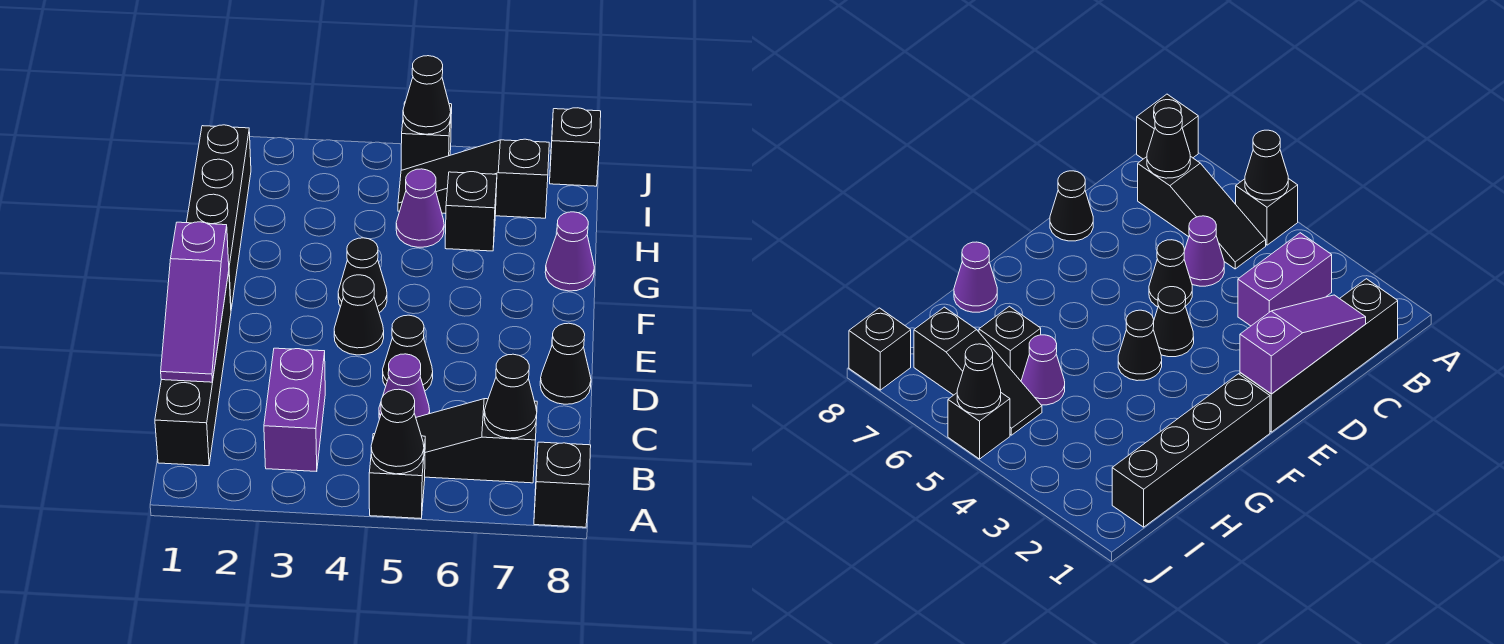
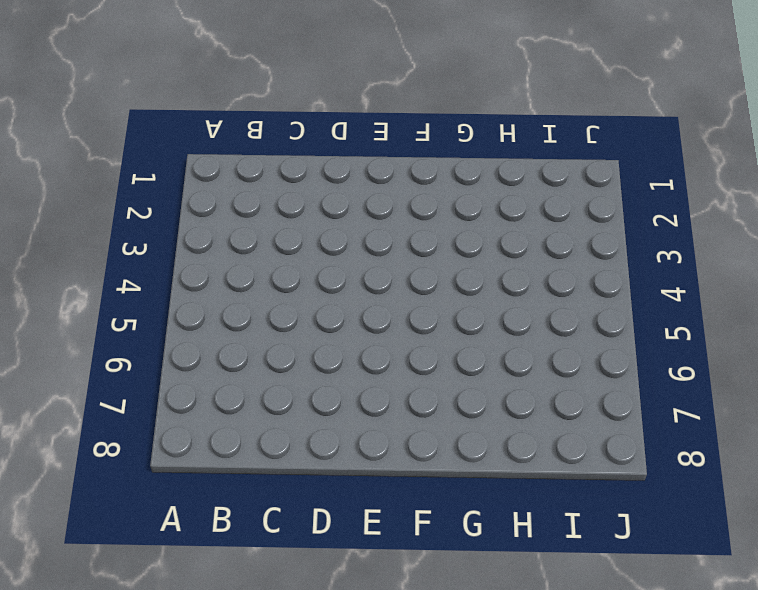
none -> black brick A5 level 1
none -> black brick A8 level 1
none -> black brick B1:E1 level 1

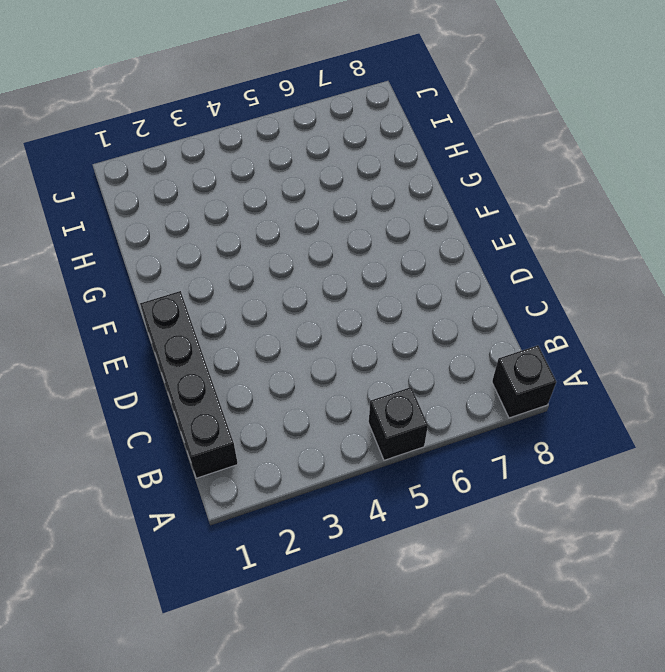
none -> purple brick B3:C3 level 1
none -> black slope B5:B7 level 1 top 7
none -> purple cone C5 level 1

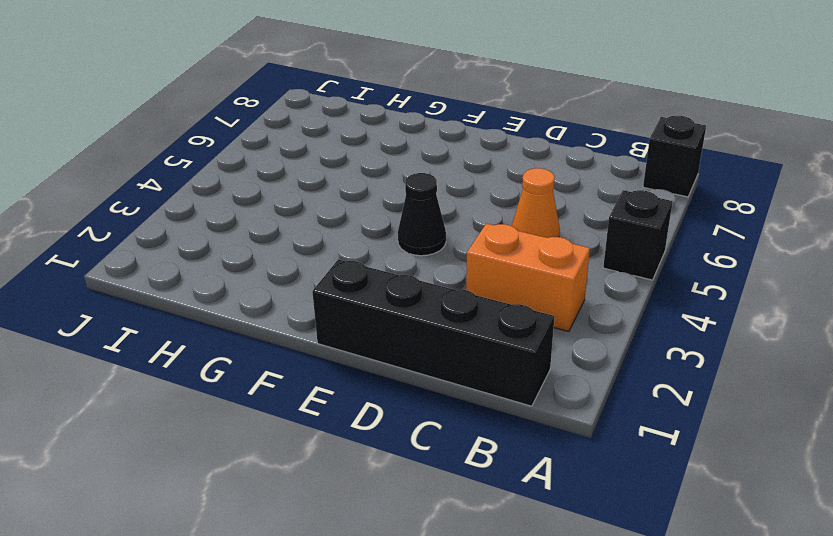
orange brick B3:C3 level 1 -> purple brick B3:C3 level 1
orange cone C5 level 1 -> purple cone C5 level 1
none -> black slope B5:B7 level 1 top 7
none -> black cone D5 level 1
none -> black cone D8 level 1

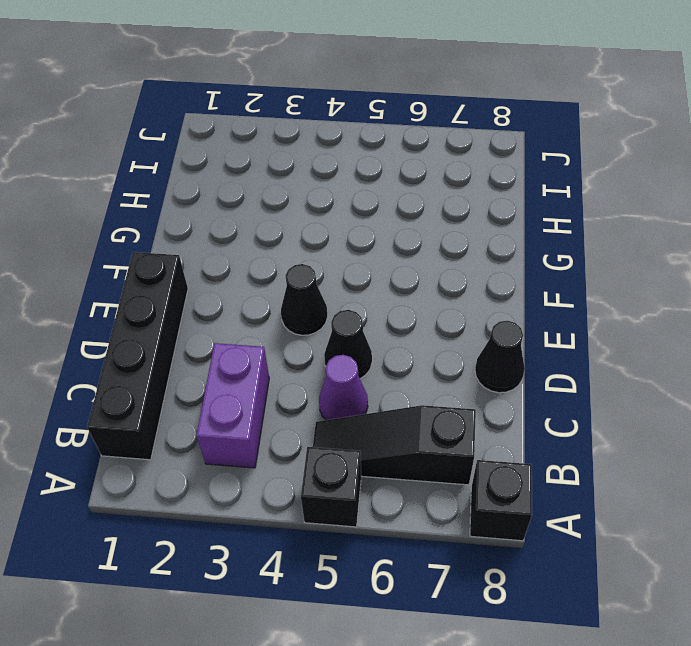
none -> black brick F1:I1 level 1
none -> black cone F4 level 1
none -> purple cone G8 level 1

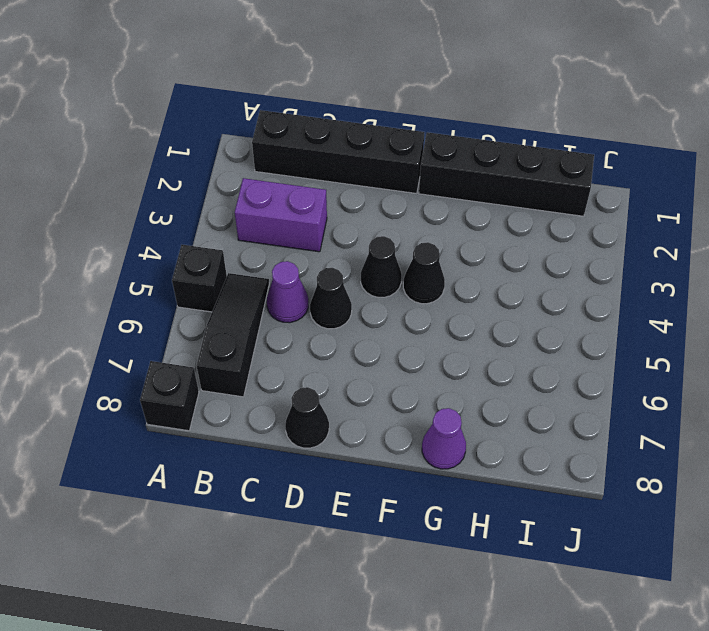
none -> purple cone H5 level 1
none -> black brick H6 level 1
none -> black slope I5:I7 level 1 top 7

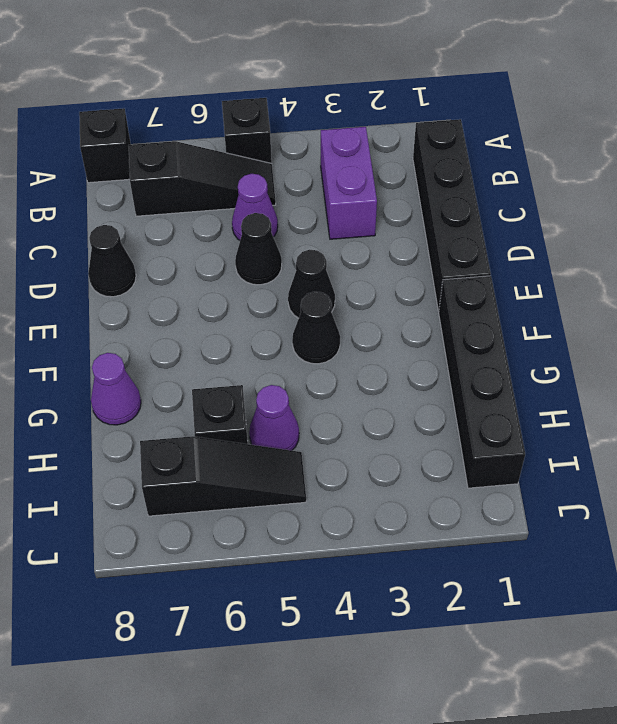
none -> black brick J5 level 1
none -> black brick J8 level 1
none -> black cone A5 level 2

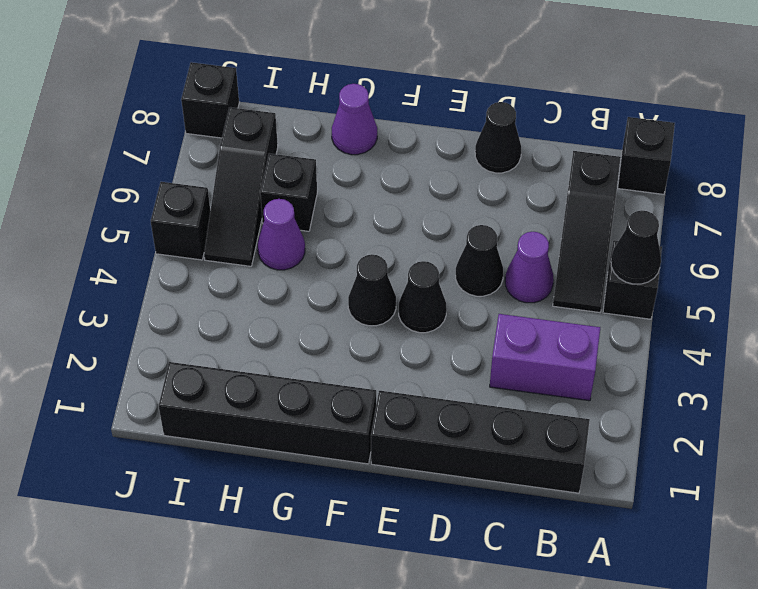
none -> black cone B7 level 2
none -> purple slope C1:E1 level 2 top E
none -> black cone J5 level 2

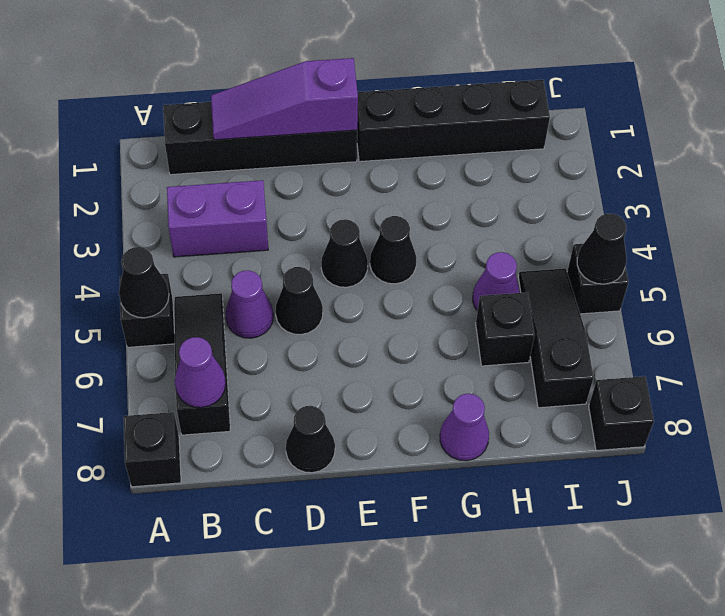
purple cone B7 level 2 -> black cone B7 level 2

